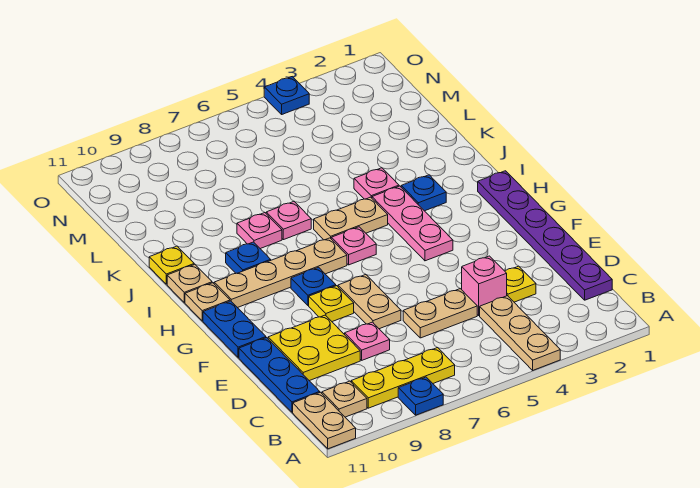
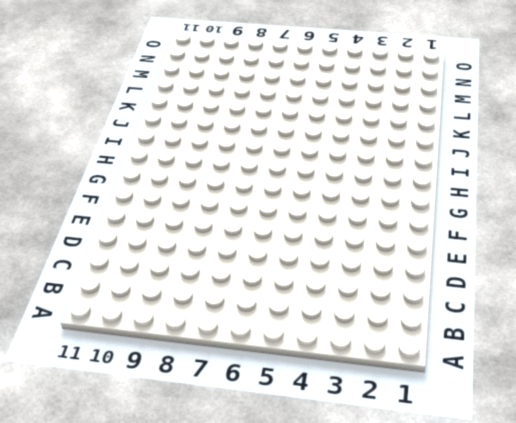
none -> tan plate A4:C4 level 1
none -> blue plate A8 level 1
none -> tan plate A11:B11 level 1

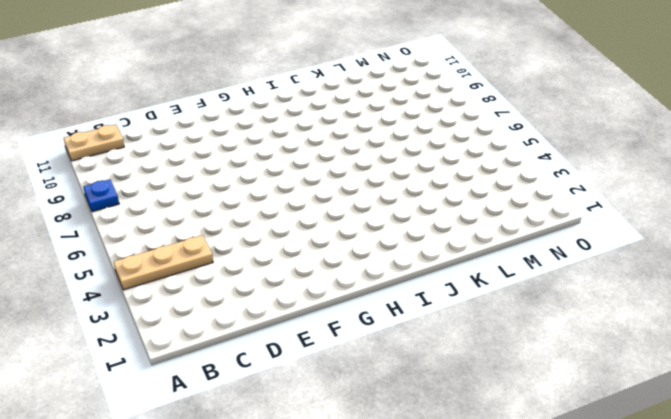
none -> yellow plate B7:B9 level 1
none -> tan plate B10 level 1
none -> purple plate C1:H1 level 1

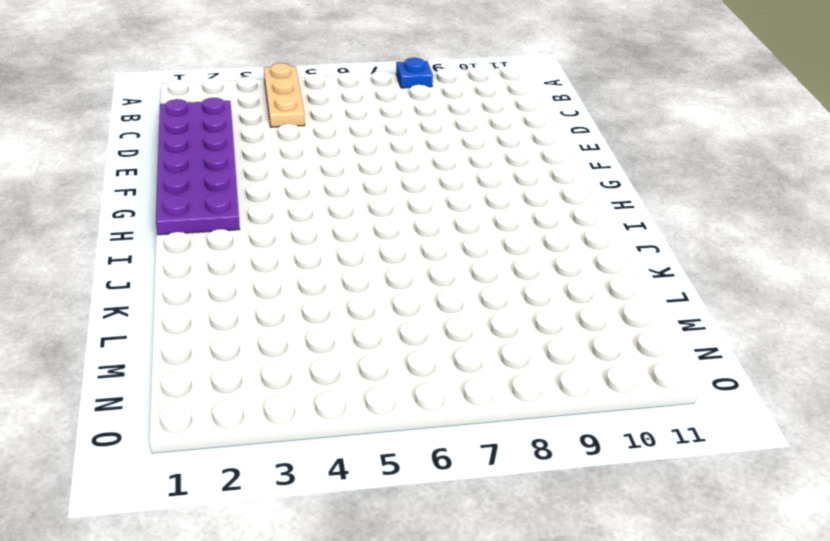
purple plate C1:H2 level 1 -> purple plate C1:H1 level 1
none -> tan plate A11:B11 level 1
none -> yellow plate B7:B9 level 1
none -> tan plate B10 level 1

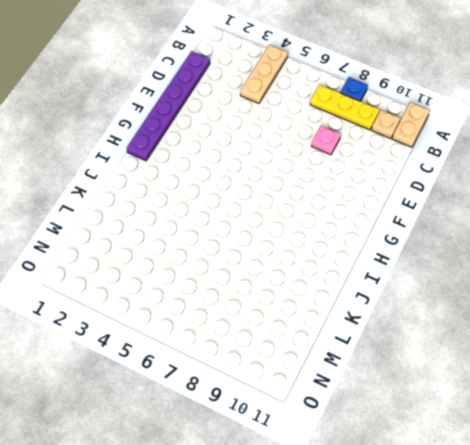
none -> blue plate C11:E11 level 1
none -> yellow plate D3 level 1
none -> pink brick D4 level 1

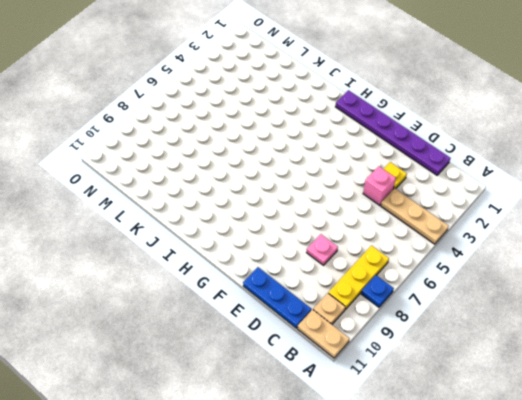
none -> tan plate D5:D6 level 1
none -> yellow plate D9:E10 level 1
none -> tan plate E7:F7 level 1

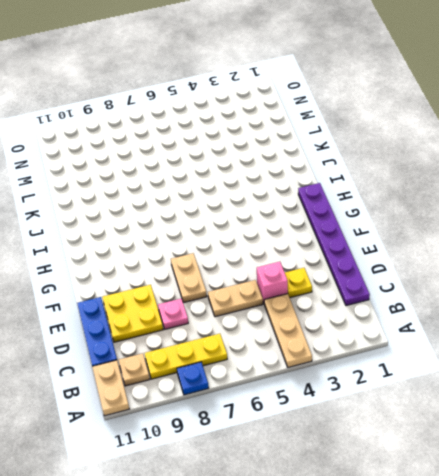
none -> yellow plate F8 level 1
none -> blue plate F11:G11 level 1
none -> pink plate G4:I4 level 1

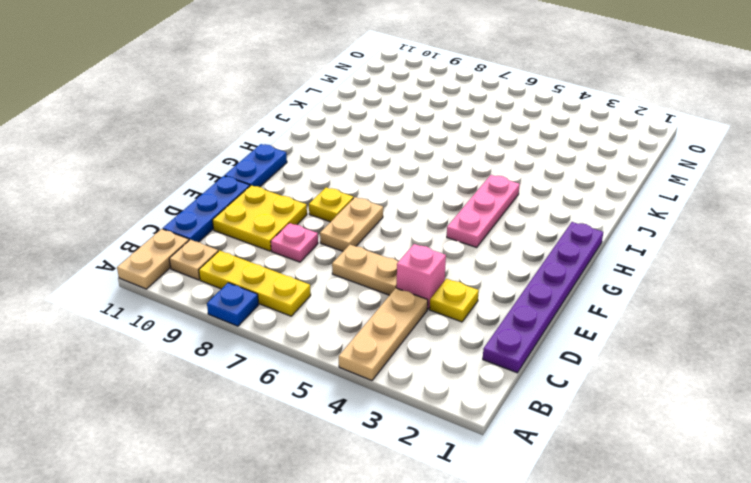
none -> blue plate G8 level 1
none -> pink plate H6 level 1
none -> tan plate H7:H10 level 1

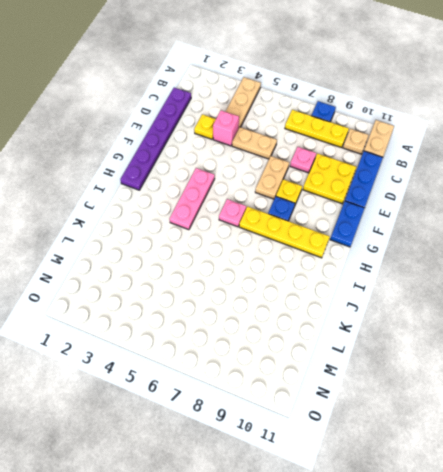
yellow plate H7:H10 level 1 -> tan plate H7:H10 level 1
none -> tan plate H11 level 1
none -> blue plate I3 level 1
none -> tan plate I5:I6 level 1

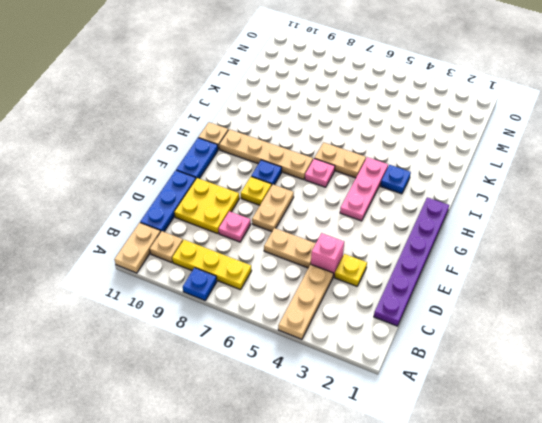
none -> blue plate I9 level 1
none -> tan plate I11 level 1
none -> pink plate J4 level 1

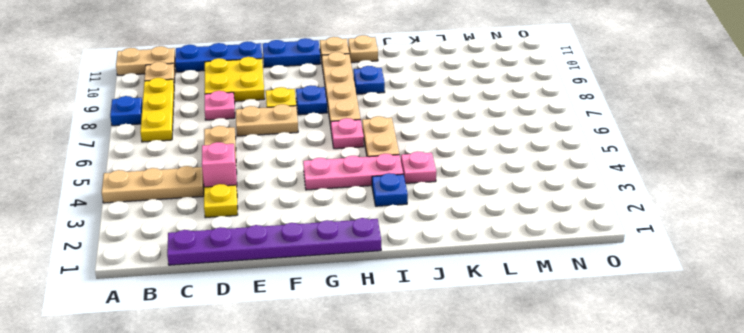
none -> pink plate J7 level 1
none -> pink plate J8 level 1
none -> yellow plate J11 level 1

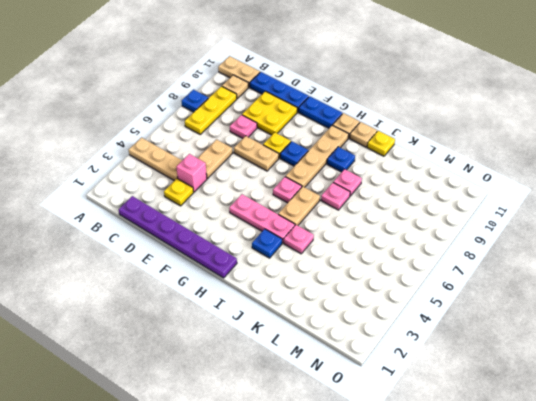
none -> blue plate O4 level 1

